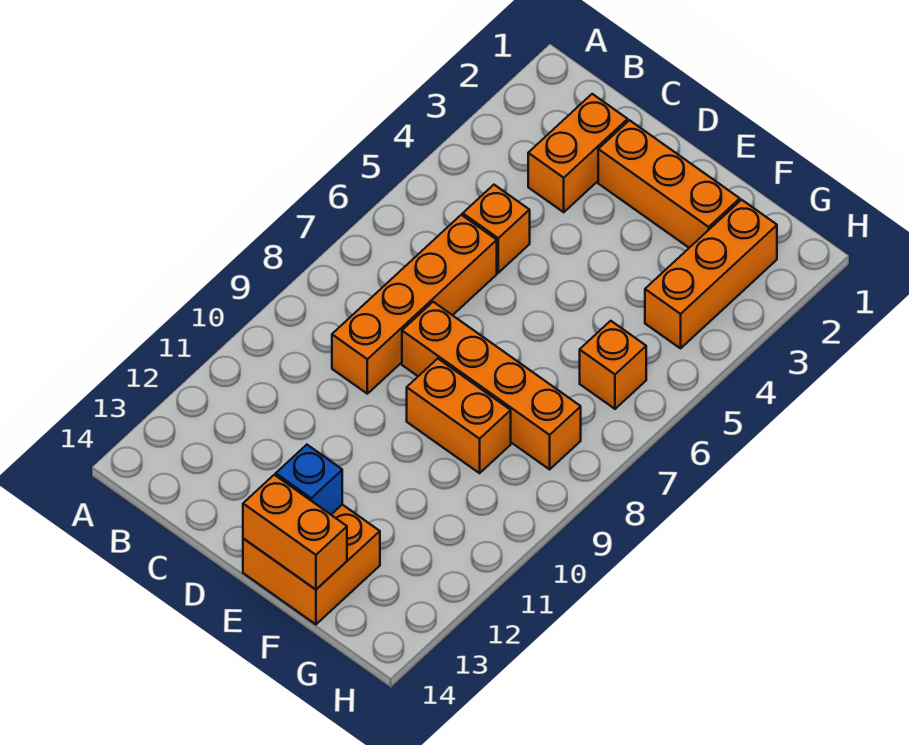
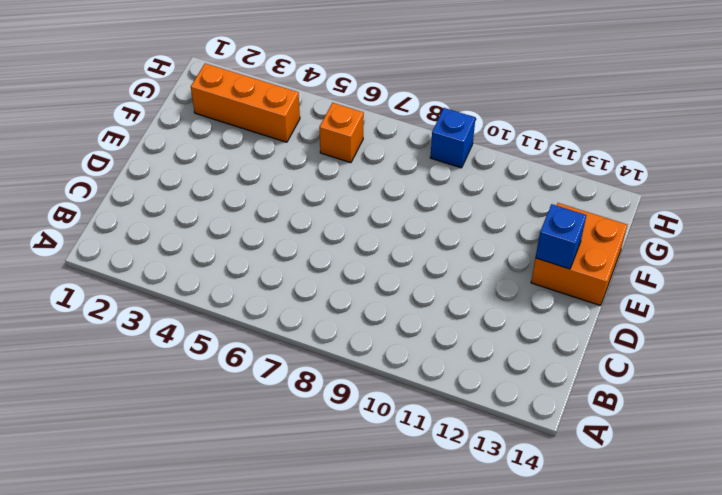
blue brick H9 level 1 -> none
none -> orange brick C2:C3 level 1
none -> orange brick C5 level 1

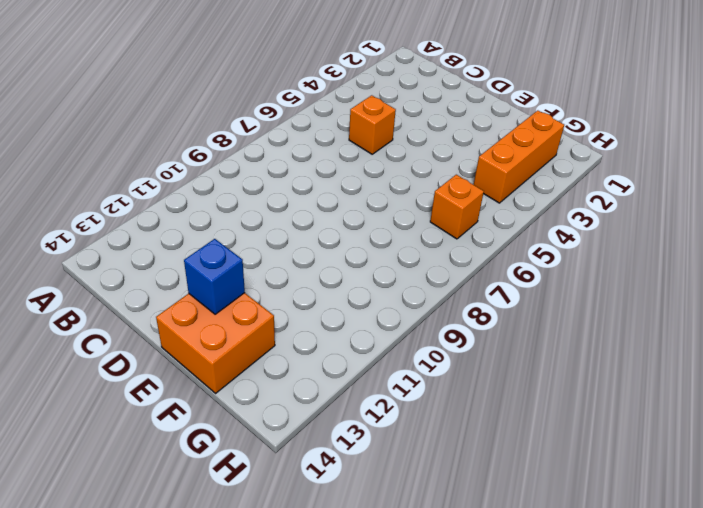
none -> orange brick C2:C3 level 1
none -> orange brick C6:C9 level 1

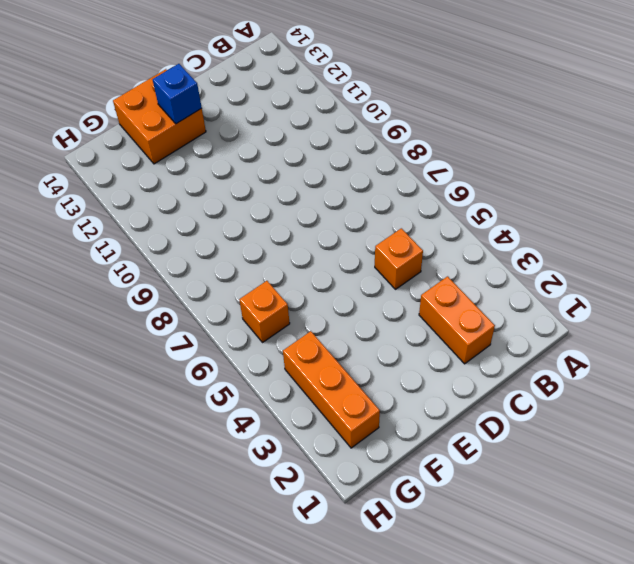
none -> orange brick C6:C9 level 1
none -> orange brick D2:F2 level 1

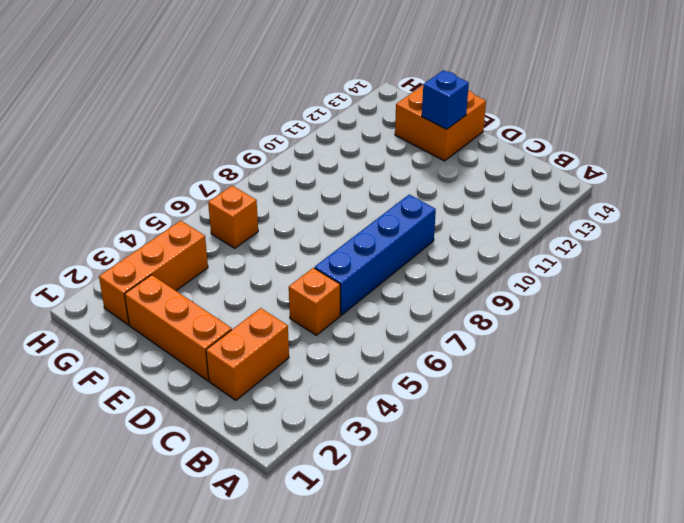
blue brick C6:C9 level 1 -> orange brick C6:C9 level 1
none -> orange brick D8:G8 level 1
none -> orange brick E9:F9 level 1

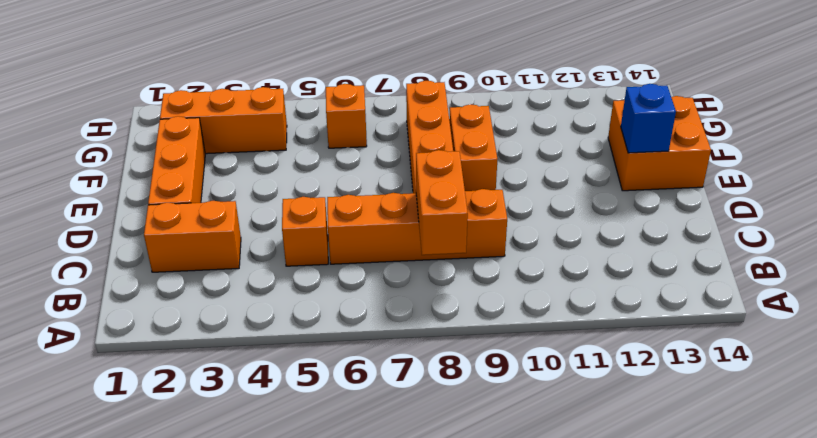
orange brick B8:C8 level 2 -> orange brick E14:F14 level 2

